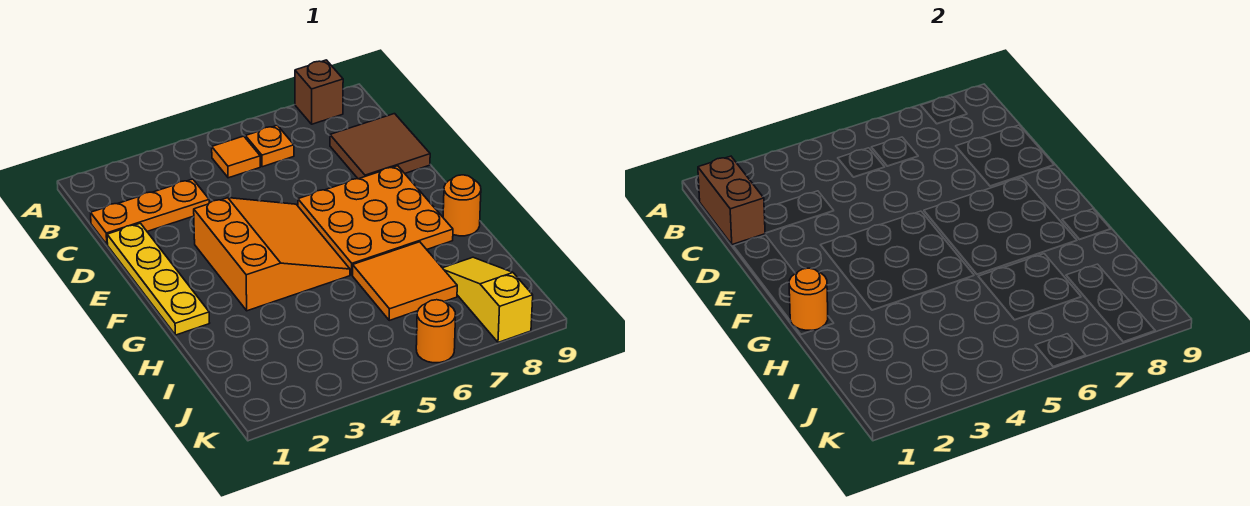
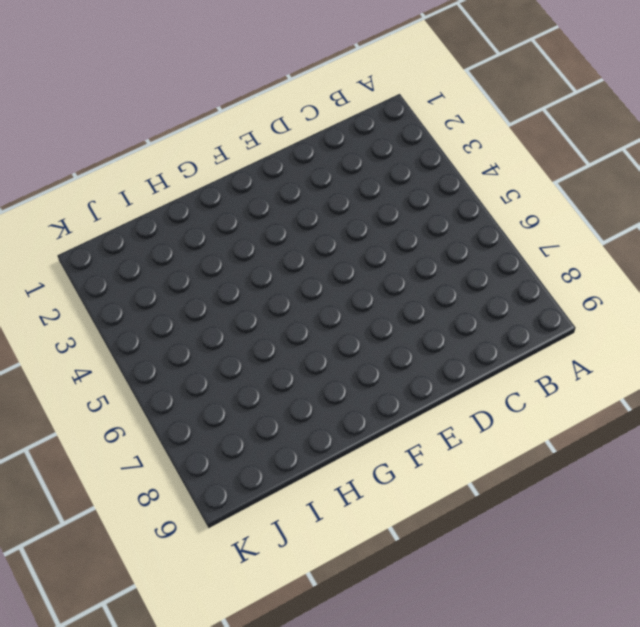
none -> brown brick A8 level 1
none -> orange tile B5 level 1
none -> orange plate B6 level 1

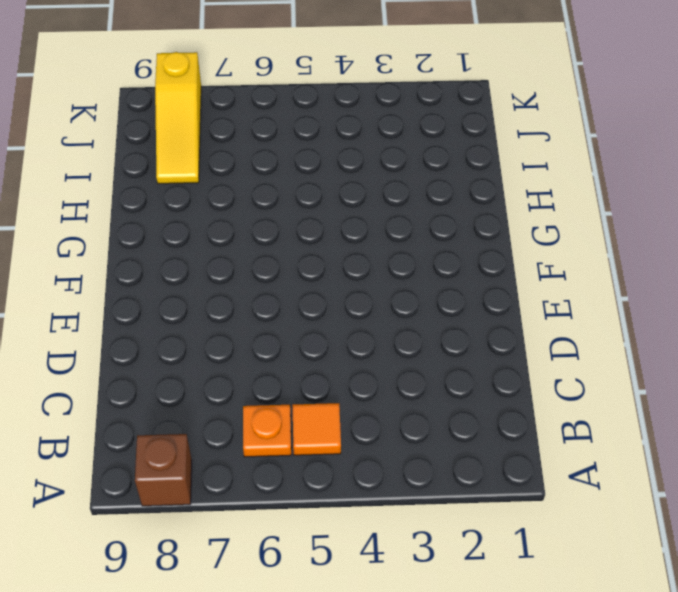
none -> orange plate C1:C3 level 1
none -> brown tile C8:D9 level 1
none -> yellow plate D1:G1 level 1

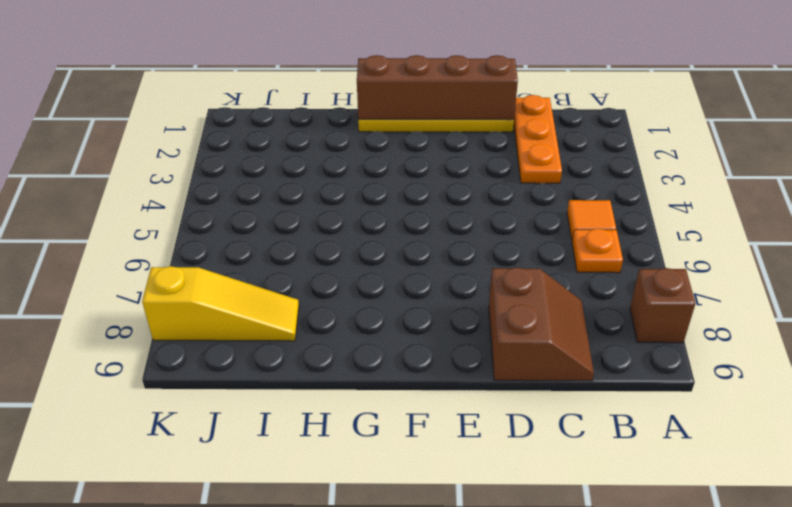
brown slope C8:D9 level 1 top D -> brown tile C8:D9 level 1
brown brick D1:G1 level 2 -> orange round brick G1 level 2
none -> orange slope E3:G5 level 1 top 3
none -> orange plate E6:G8 level 1
none -> orange round brick G9 level 1

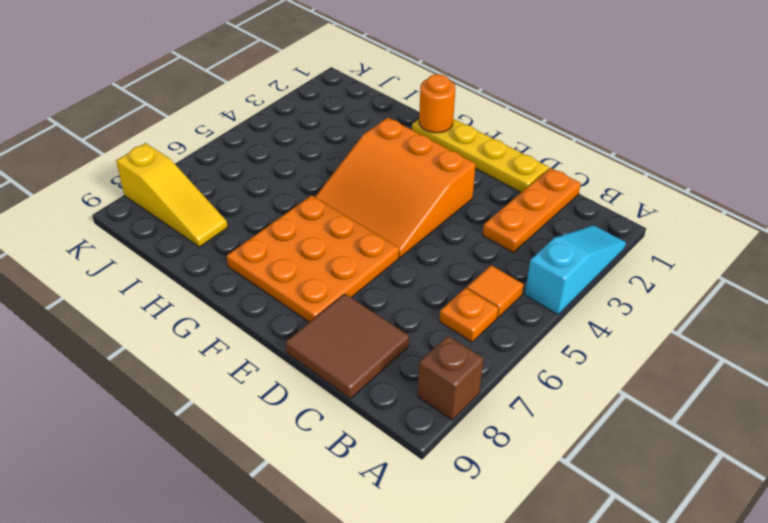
cyan slope A2:A4 level 1 top 4 -> none
none -> orange round brick G9 level 1
none -> orange tile H6:I7 level 1
none -> orange round brick K6 level 1

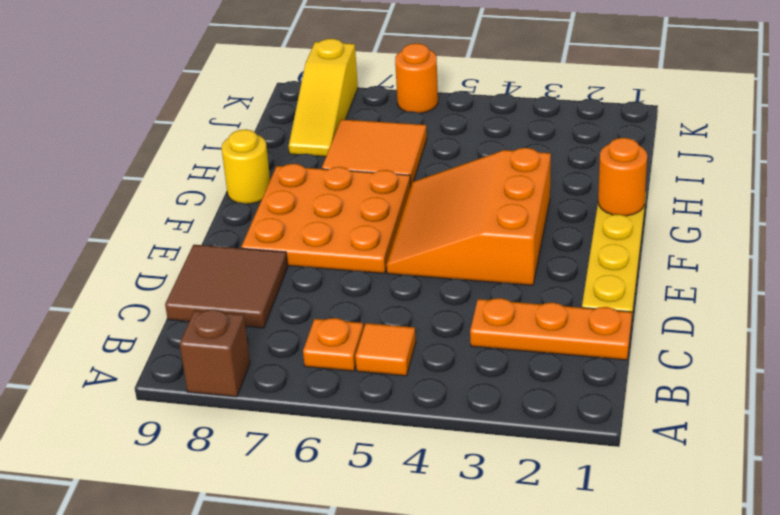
yellow round brick G9 level 1 -> orange round brick G9 level 1
none -> brown brick B1:C1 level 2

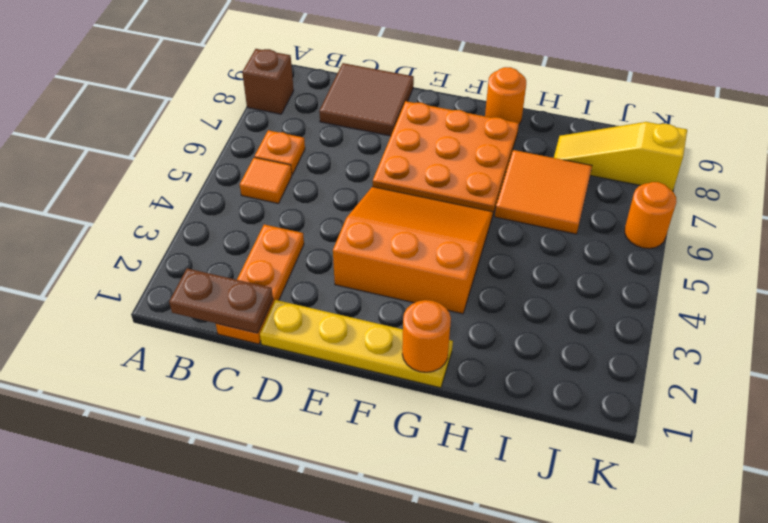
brown plate B1:C1 level 2 -> brown brick B1:C1 level 2

